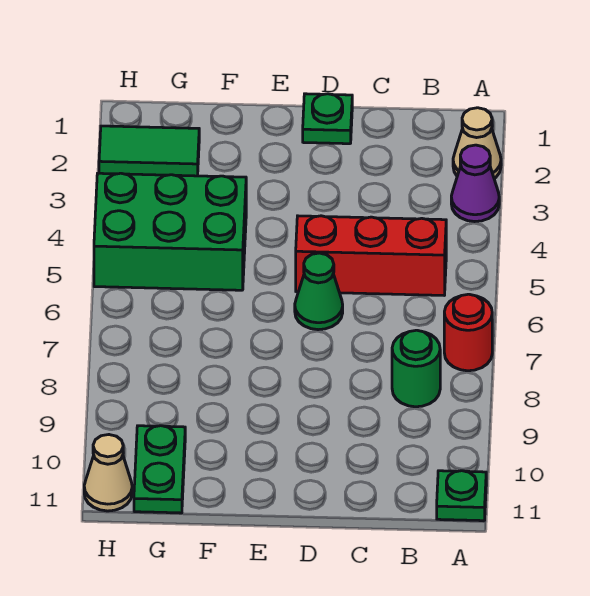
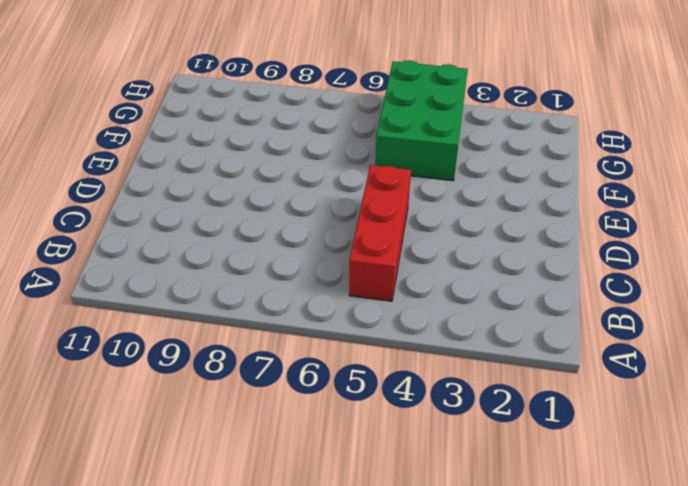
none -> tan cone A2 level 1
none -> purple cone A3 level 1
none -> red round brick A7 level 1

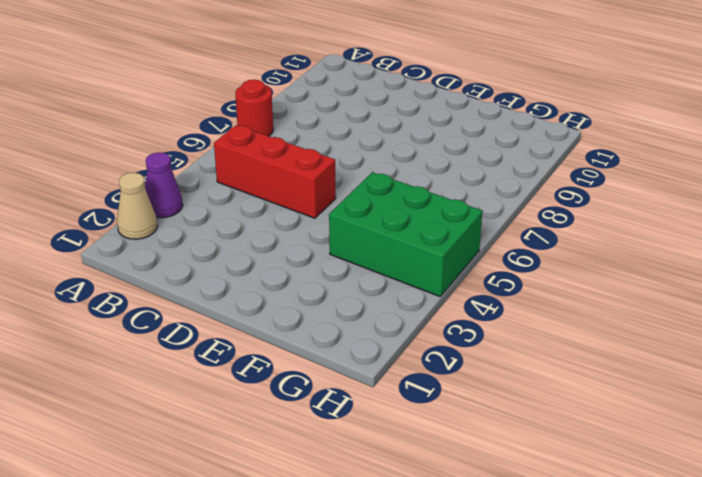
none -> green plate A11 level 1
none -> green round brick B8 level 1
none -> green plate D1 level 1

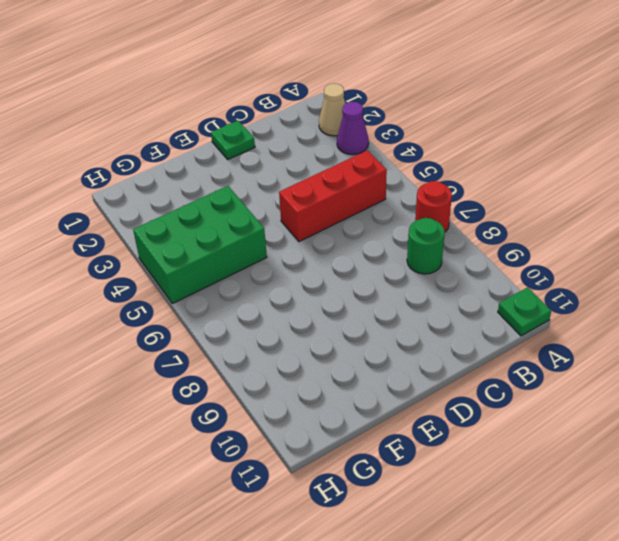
none -> green cone D6 level 1
none -> green tile G2:H2 level 1
none -> green plate G10:G11 level 1

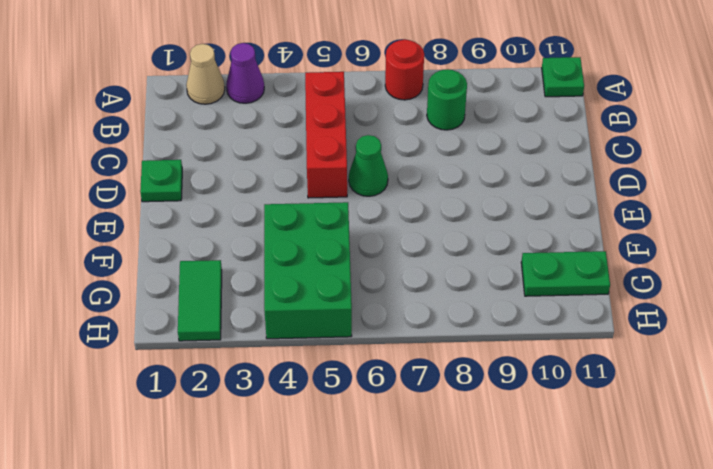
none -> tan cone H11 level 1

